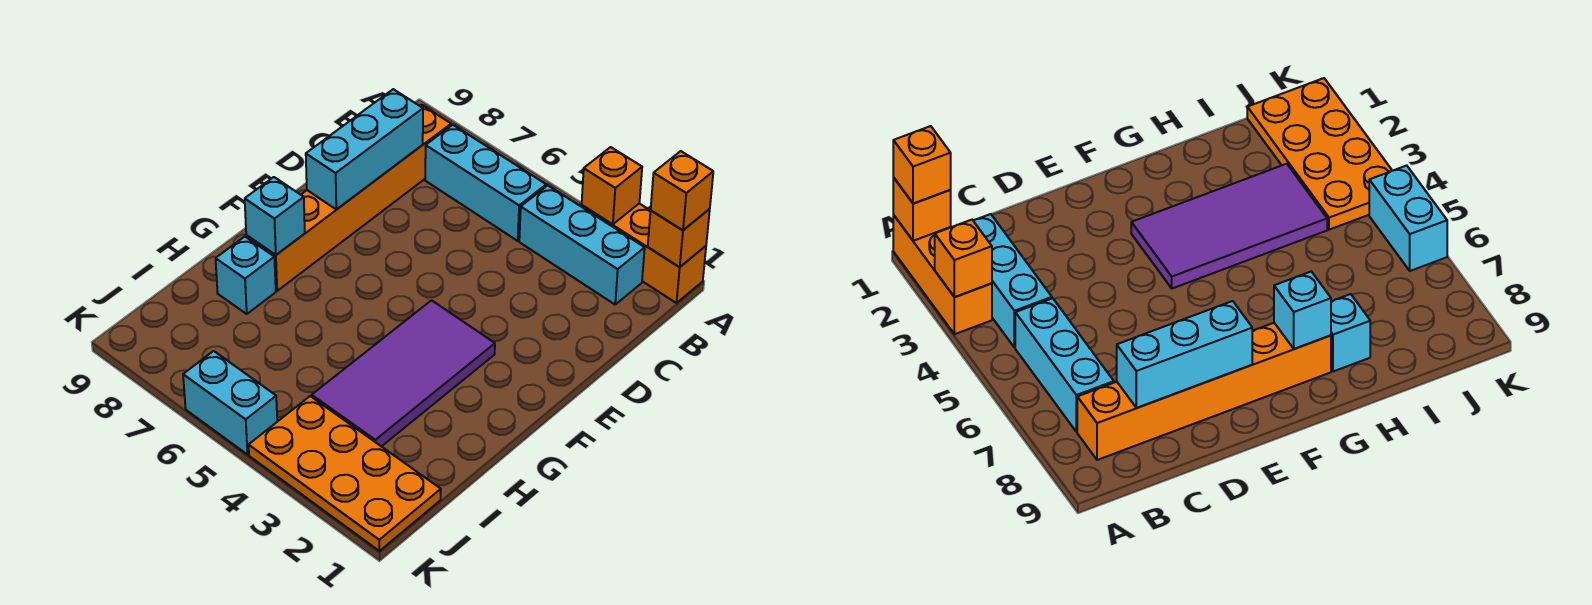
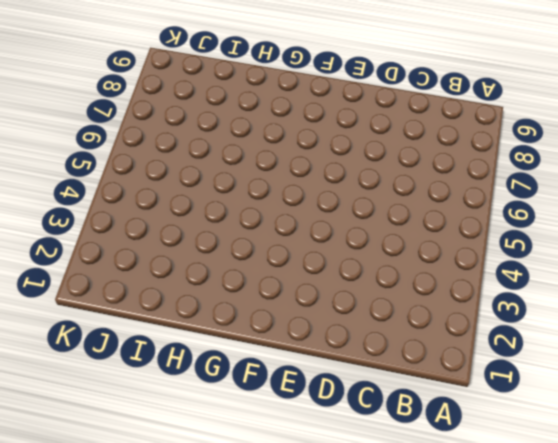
none -> orange brick A1:A3 level 1
none -> cyan brick B2:B4 level 1
none -> cyan brick B5:B7 level 1

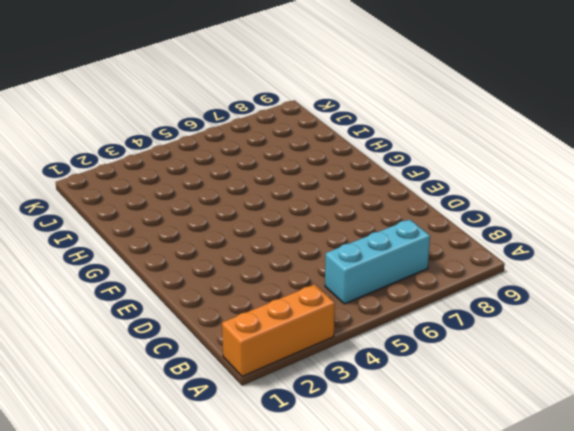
none -> cyan brick B2:B4 level 1
none -> orange brick B8:G8 level 1
none -> purple tile F3:I4 level 1

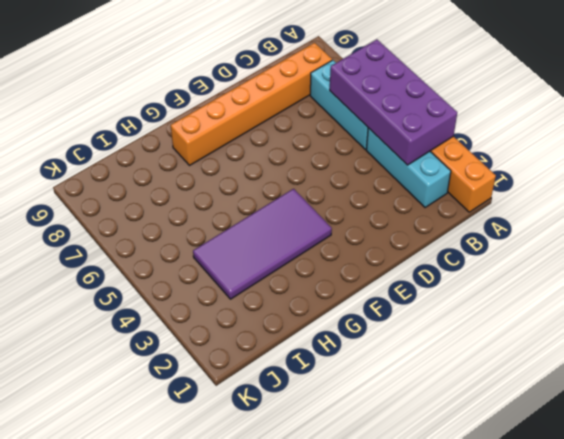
purple brick A3:B6 level 2 -> orange brick A3 level 2
none -> cyan brick H8 level 1
none -> orange plate J1:K4 level 1
none -> cyan brick K5:K6 level 1

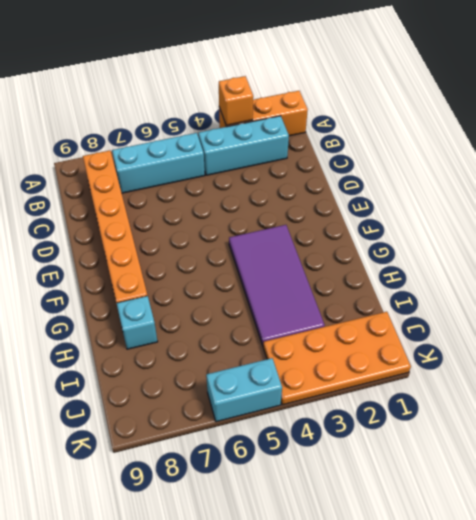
none -> orange brick A1 level 2
none -> cyan brick C8:E8 level 2
none -> cyan brick G8 level 2

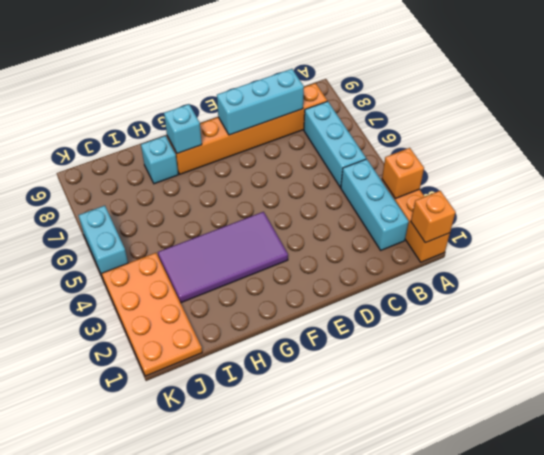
none -> orange brick A1 level 3

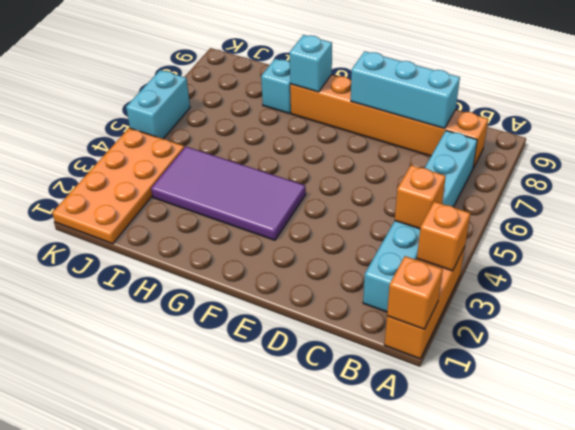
orange brick B4 level 2 -> orange brick A1 level 3

